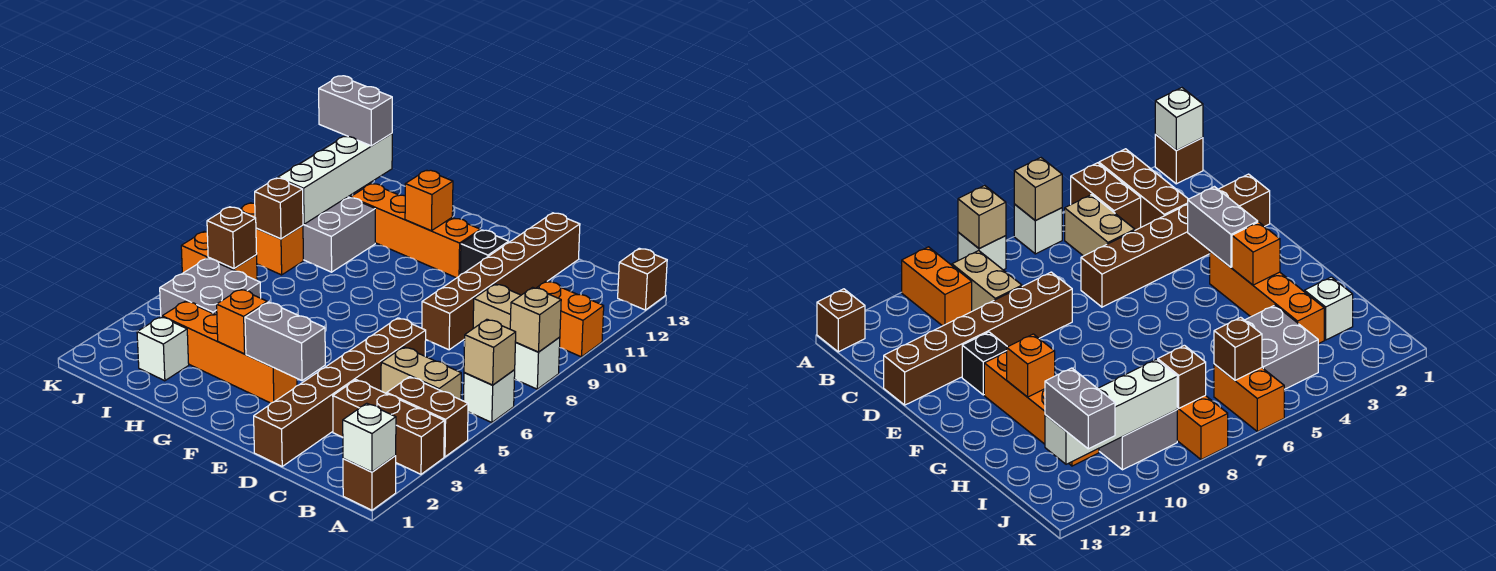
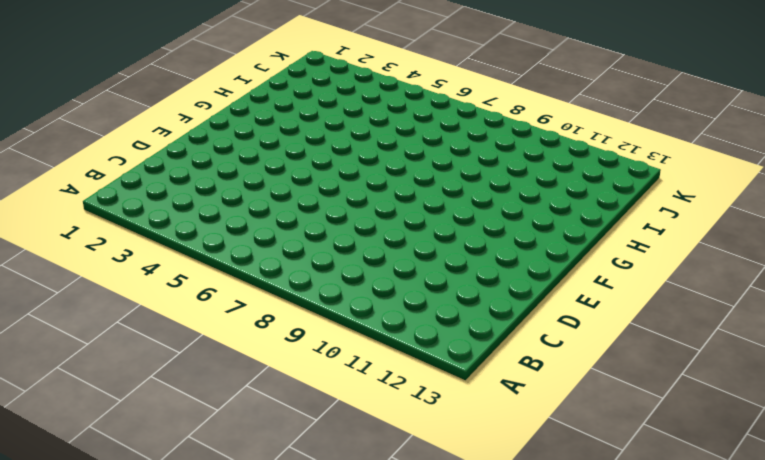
none -> brown brick A1 level 1
none -> brown brick A3:C3 level 1
none -> brown brick A4:B4 level 1

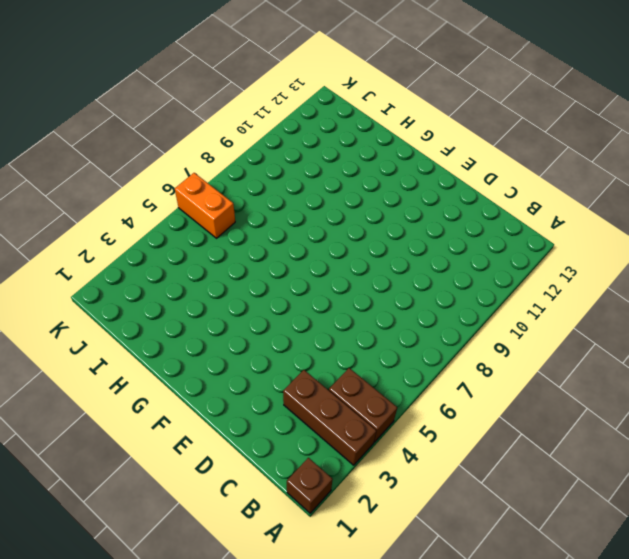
none -> white brick A6 level 1
none -> white brick A8 level 1
none -> orange brick A10:B10 level 1

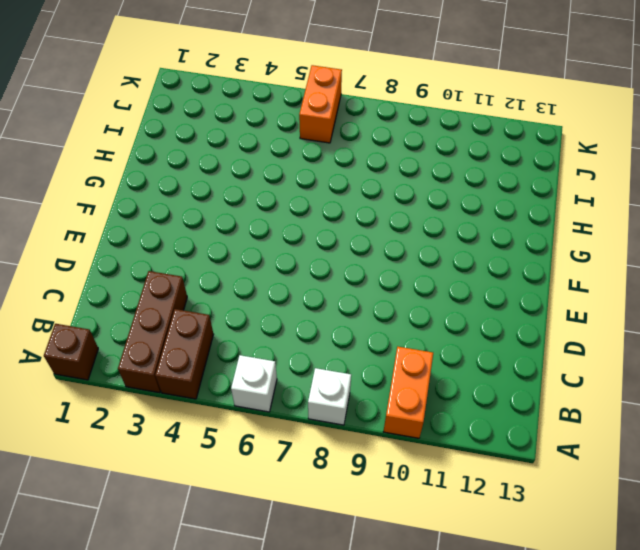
none -> brown brick A13 level 1
none -> tan brick B5:C5 level 1
none -> tan brick B9:C9 level 1

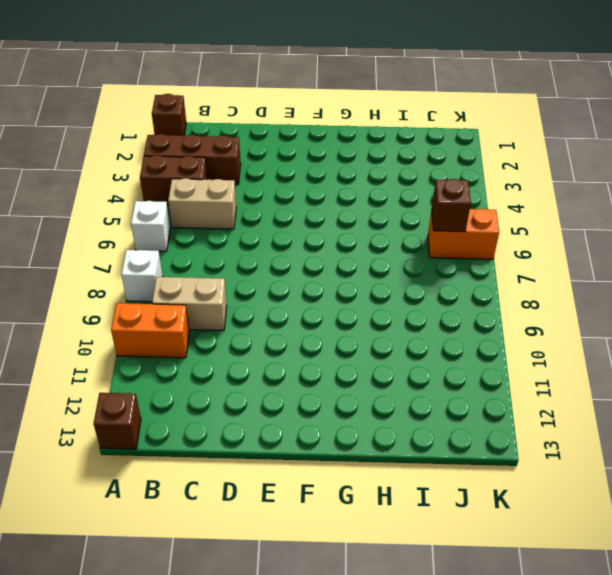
none -> brown brick D1:D6 level 1
none -> brown brick D8:D13 level 1
none -> black brick E11 level 1

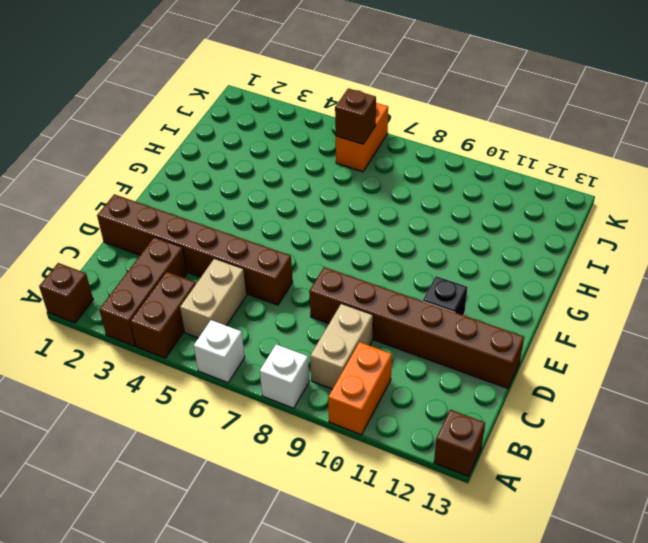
none -> orange brick F3:I3 level 1
none -> orange brick F11:I11 level 1
none -> white brick I2 level 1

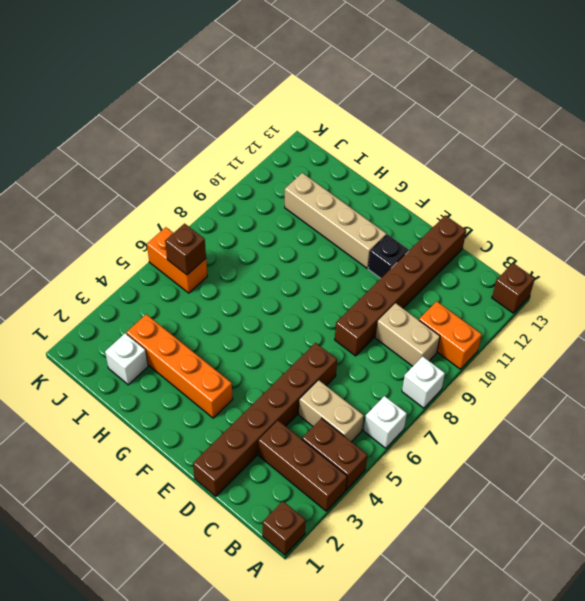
tan brick F11:I11 level 1 -> orange brick F11:I11 level 1
none -> grey brick I4:J5 level 1
none -> grey brick I9:J10 level 1
none -> orange brick J8:K8 level 1

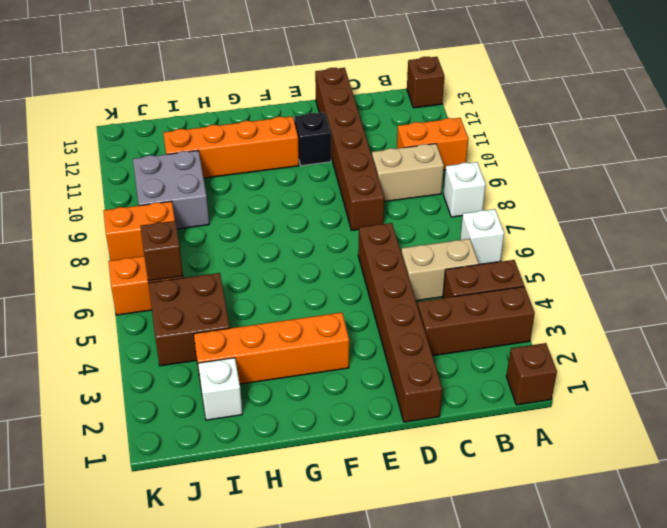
brown brick I4:J5 level 1 -> grey brick I4:J5 level 1
none -> white brick A1 level 2
none -> tan brick A6 level 2
none -> tan brick A8 level 2

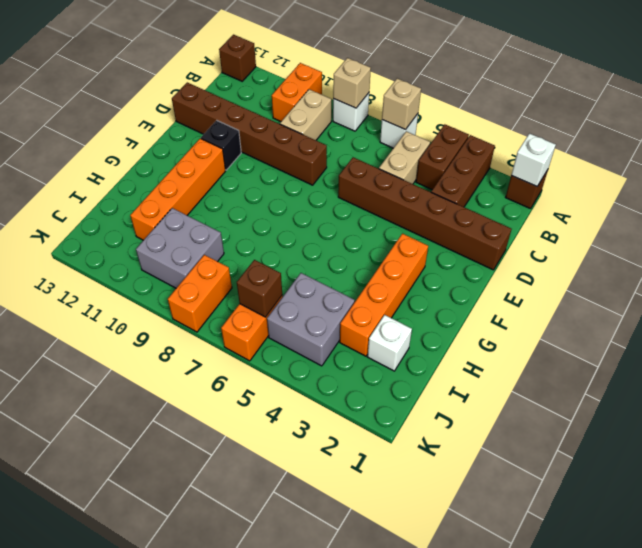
none -> grey brick E3:F3 level 2
none -> orange brick G3 level 2
none -> orange brick G11 level 2

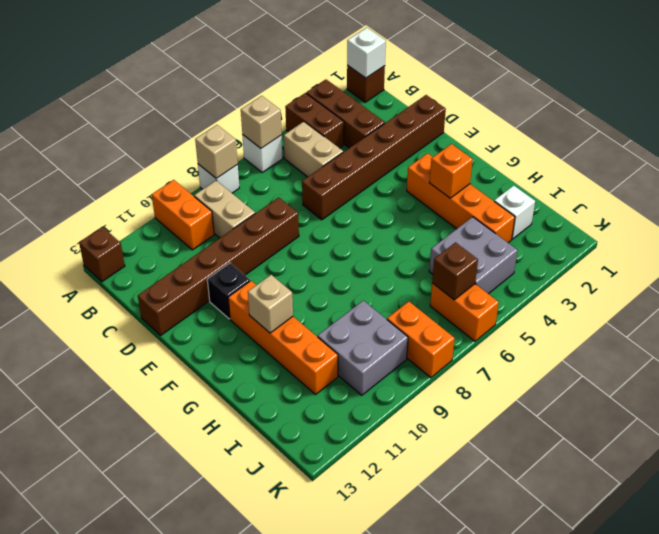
tan brick G11 level 2 -> orange brick G11 level 2
none -> grey brick E3:F3 level 2
none -> brown brick J8 level 2
none -> white brick J9:J12 level 2

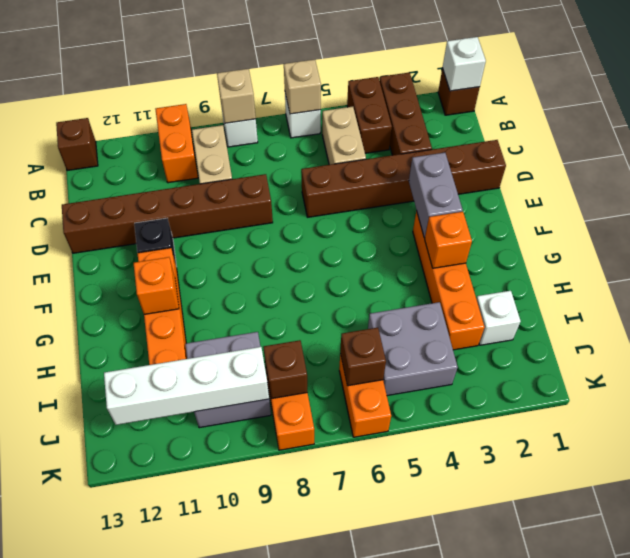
none -> grey brick J12:K12 level 3

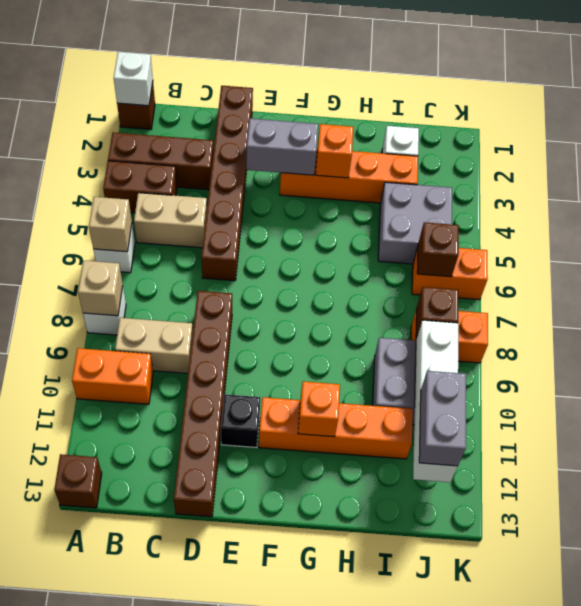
grey brick J11:J12 level 3 -> grey brick J12:K12 level 3

